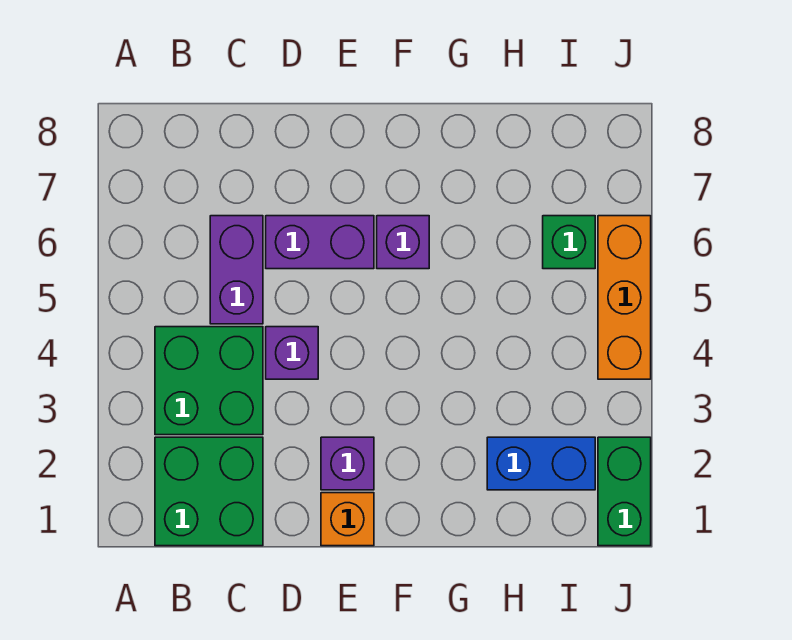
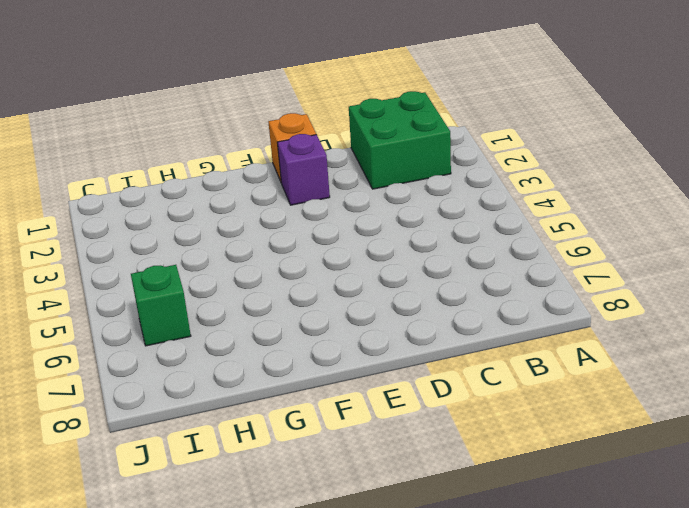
none -> green brick B3:C4 level 1
none -> purple brick C5:C6 level 1
none -> purple brick D4 level 1

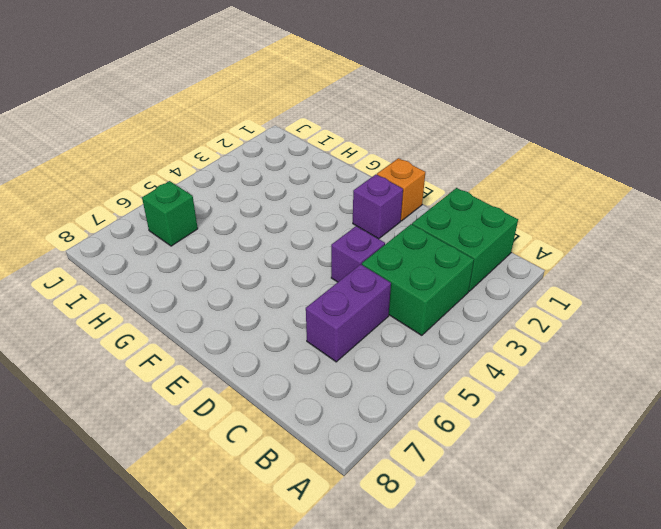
none -> purple brick D6:E6 level 1
none -> purple brick F6 level 1
none -> blue brick H2:I2 level 1

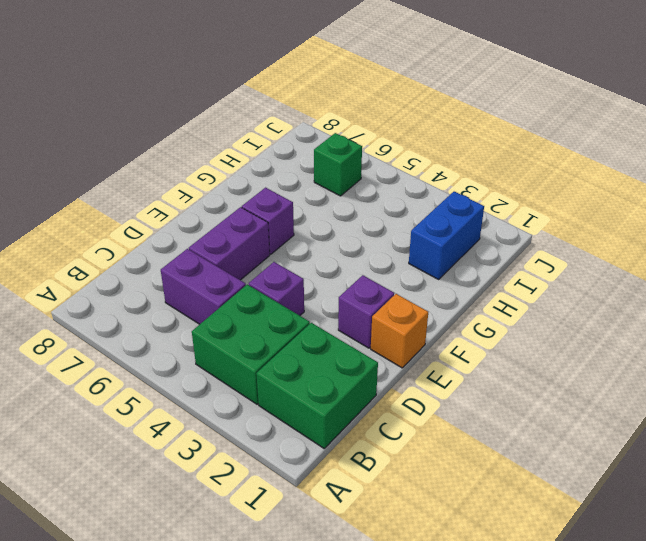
none -> green brick J1:J2 level 1
none -> orange brick J4:J6 level 1

